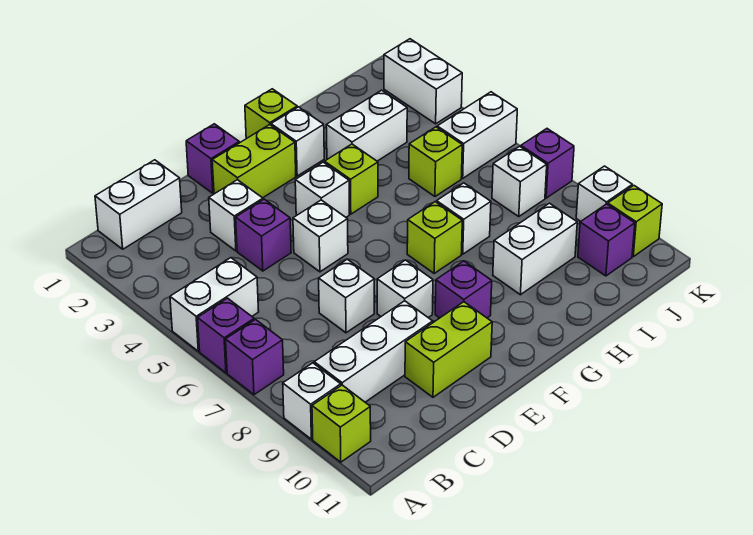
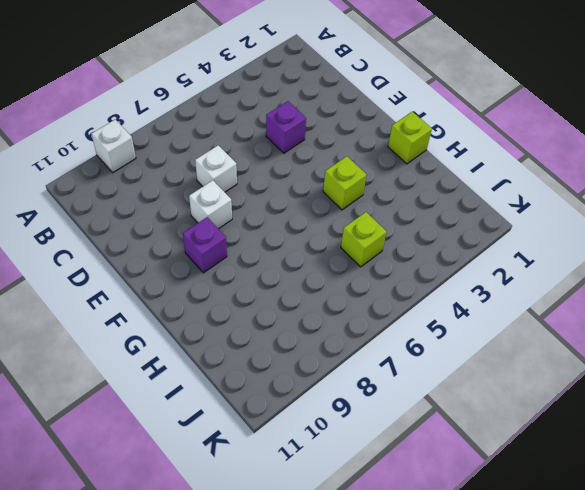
none -> white brick A5:B5 level 1
none -> purple brick A6 level 1
none -> purple brick A7 level 1
none -> lime brick A10 level 1

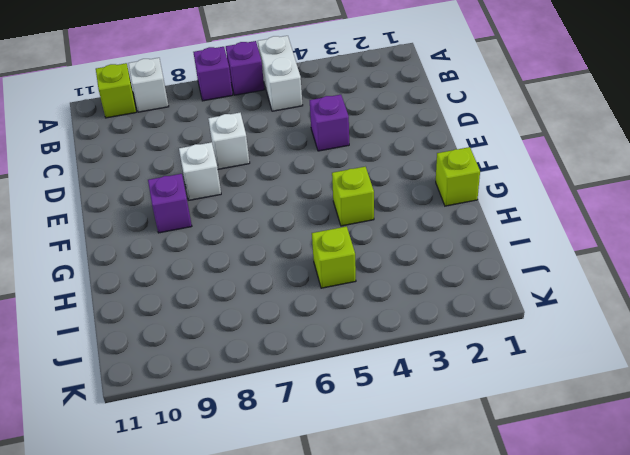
none -> white brick B1:C1 level 1
none -> white brick B9:D9 level 1
none -> white brick D3 level 1
none -> lime brick D10:E10 level 1

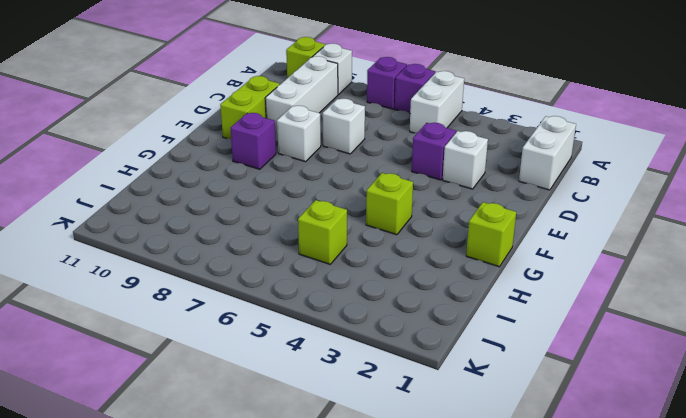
none -> purple brick E1 level 1
none -> lime brick E2:F2 level 1
none -> white brick E5 level 1
none -> white brick F4 level 1

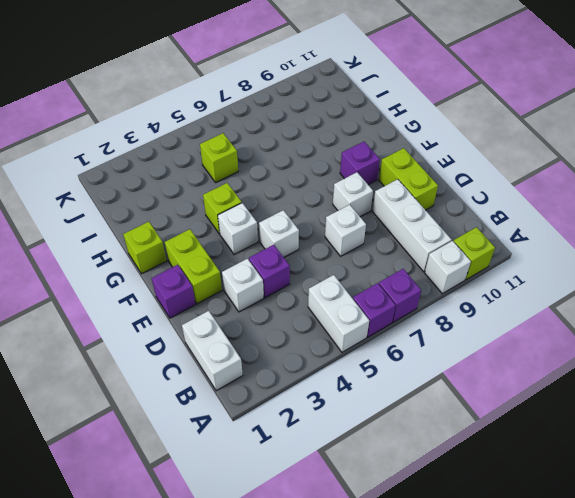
none -> white brick G2 level 1
none -> lime brick G7 level 1
none -> white brick H3:I3 level 1
none -> white brick H7 level 1

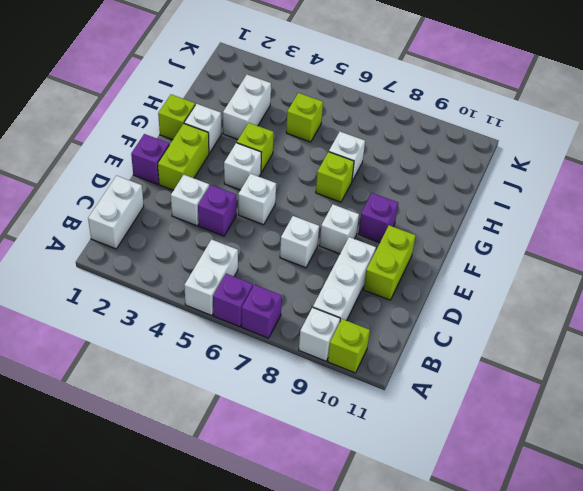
none -> white brick H9:I9 level 1
none -> white brick J5:K5 level 1
none -> white brick J7 level 1
none -> purple brick J10 level 1

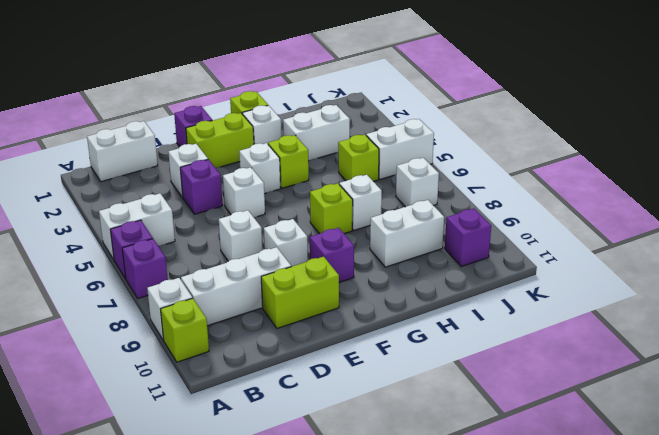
none -> white brick K2:K3 level 1
none -> purple brick K7 level 1
none -> white brick K9 level 1
none -> lime brick K10 level 1

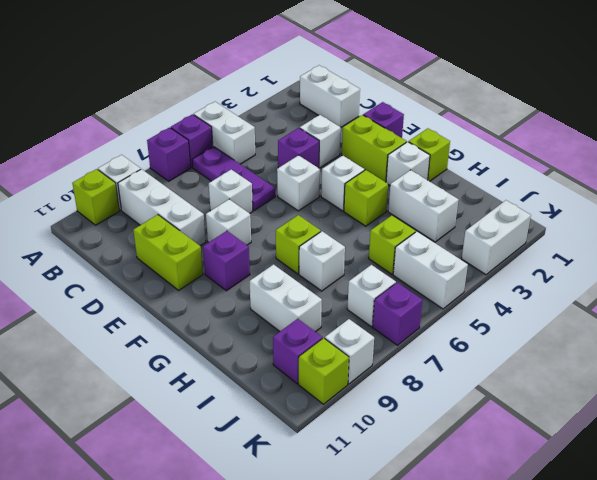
purple plate B6:D6 level 1 -> none

